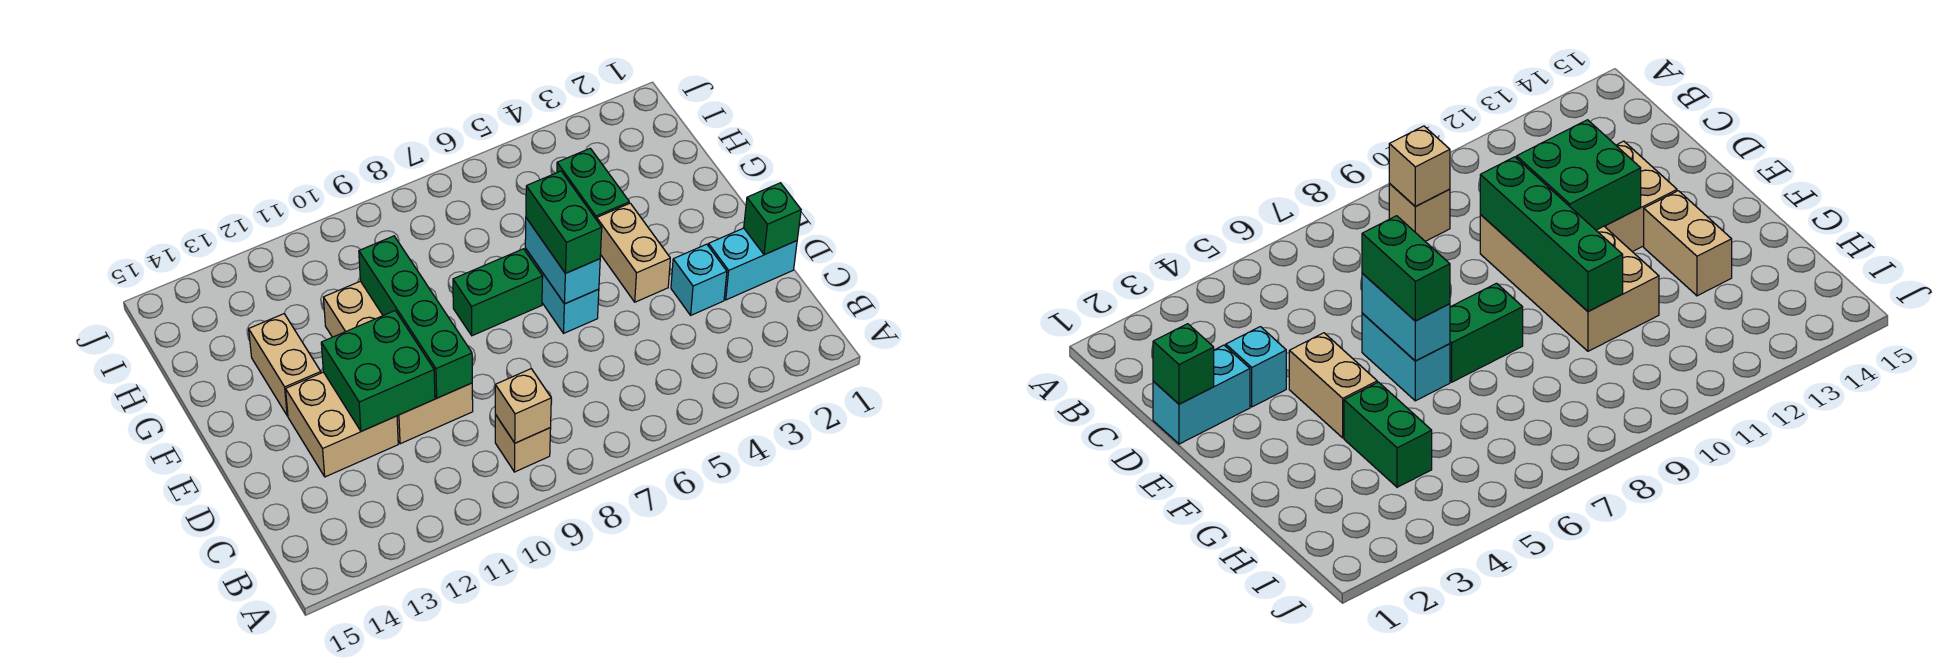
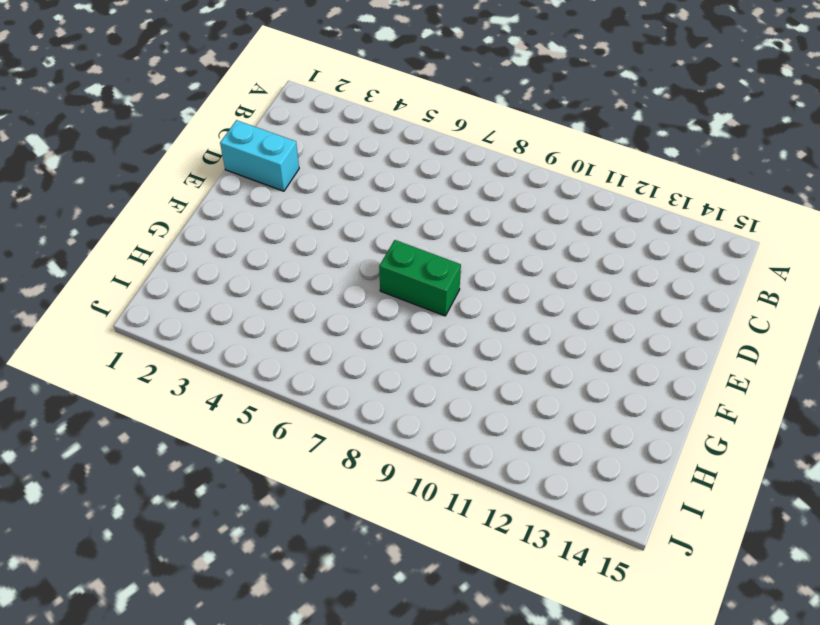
none -> tan brick B9 level 1
none -> cyan brick D3 level 1
none -> tan brick D10:G11 level 1

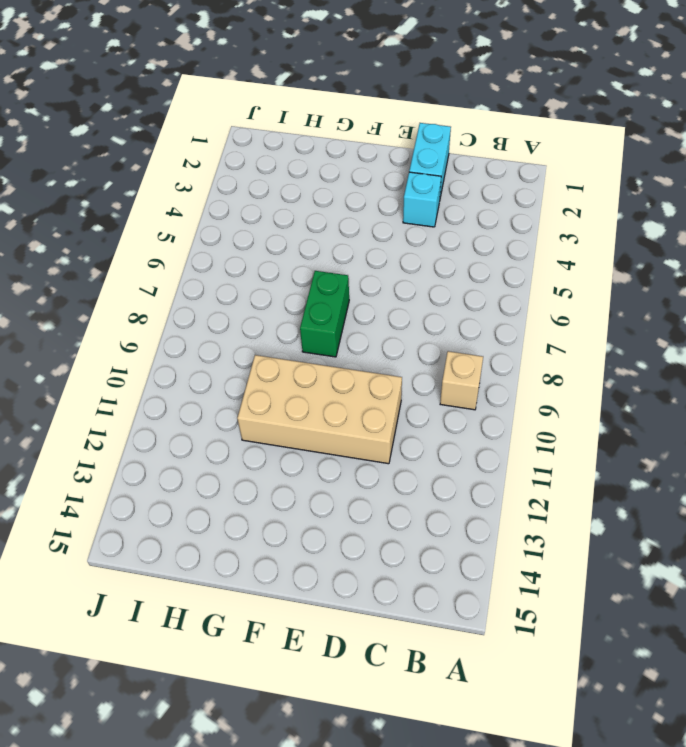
none -> tan brick D12:E13 level 1
none -> tan brick E4:F4 level 1
none -> cyan brick E6:F6 level 1

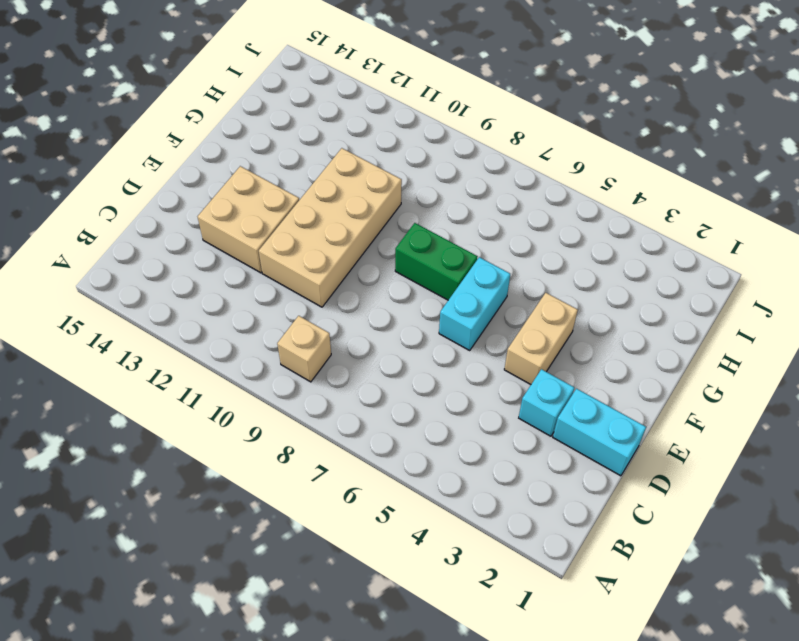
none -> tan brick F13:G13 level 1
none -> green brick G4:H4 level 1
none -> tan brick B9 level 2

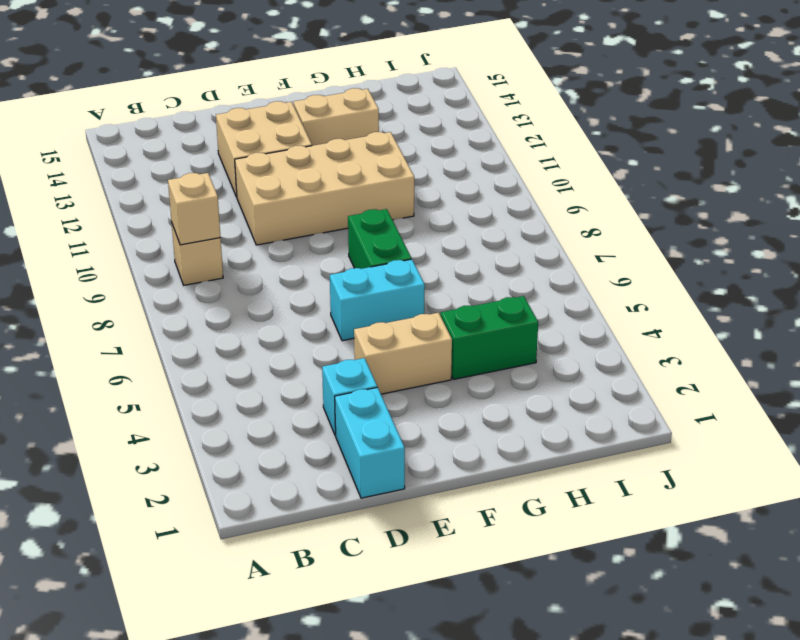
none -> green brick D1 level 2
none -> green brick D10:G10 level 2
none -> green brick D11:E12 level 2

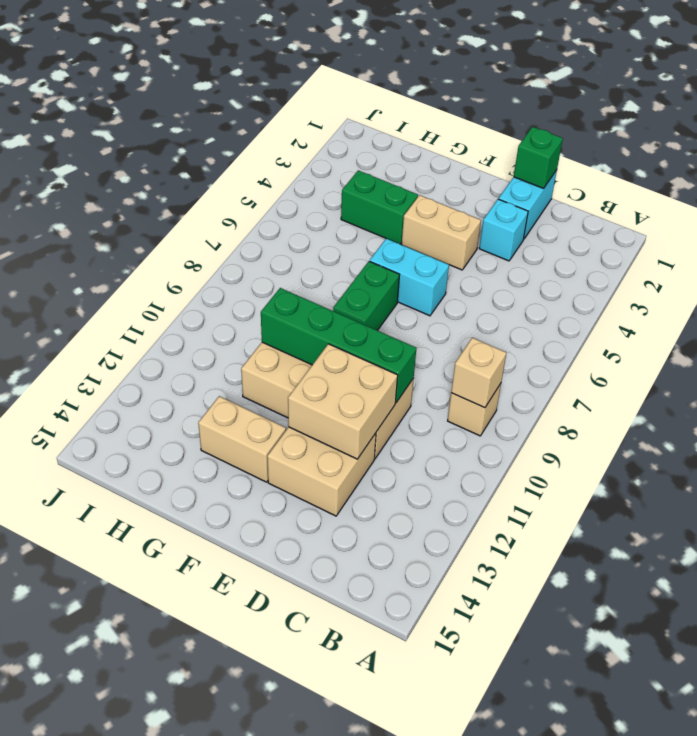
tan brick D11:E12 level 2 -> green brick D11:E12 level 2
none -> cyan brick E6:F6 level 2
none -> green brick E6:F6 level 3

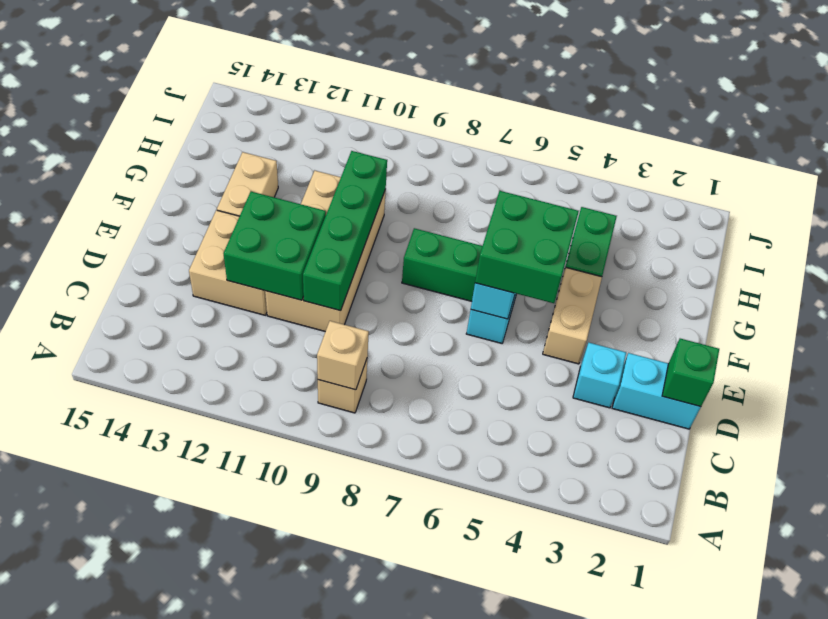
green brick E5:F6 level 3 -> green brick E6:F6 level 3

